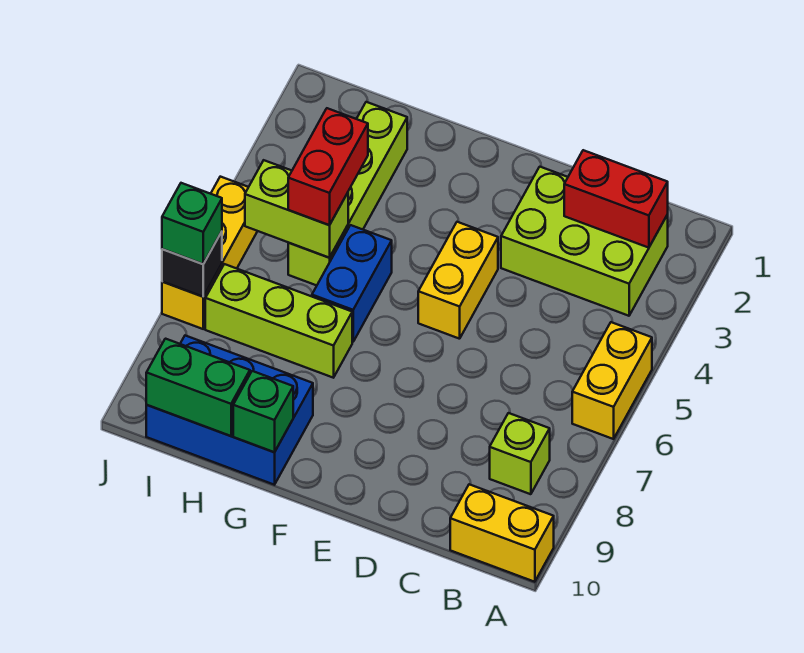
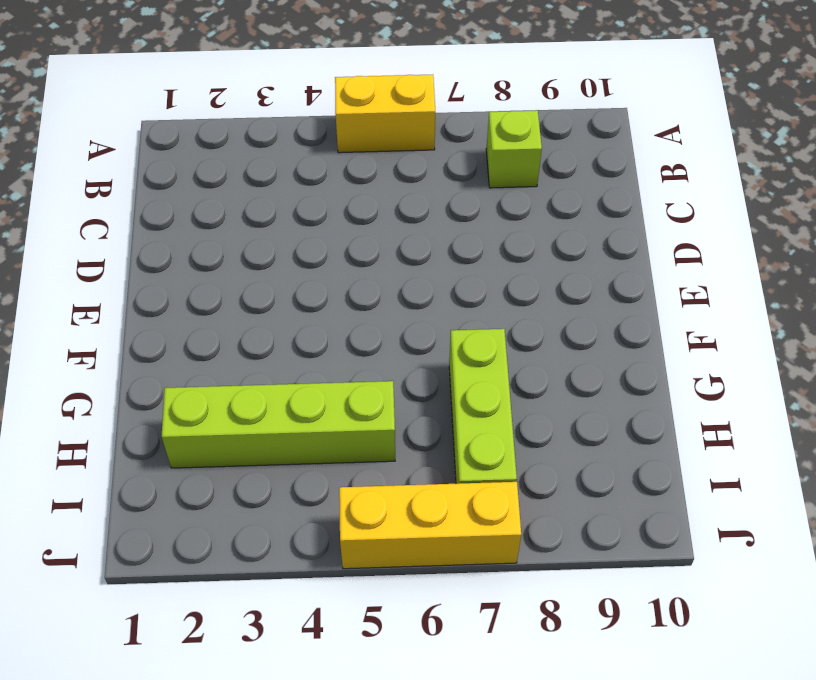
none -> yellow brick A10:B10 level 1
none -> lime brick B2:D3 level 1
none -> yellow brick E4:E5 level 1

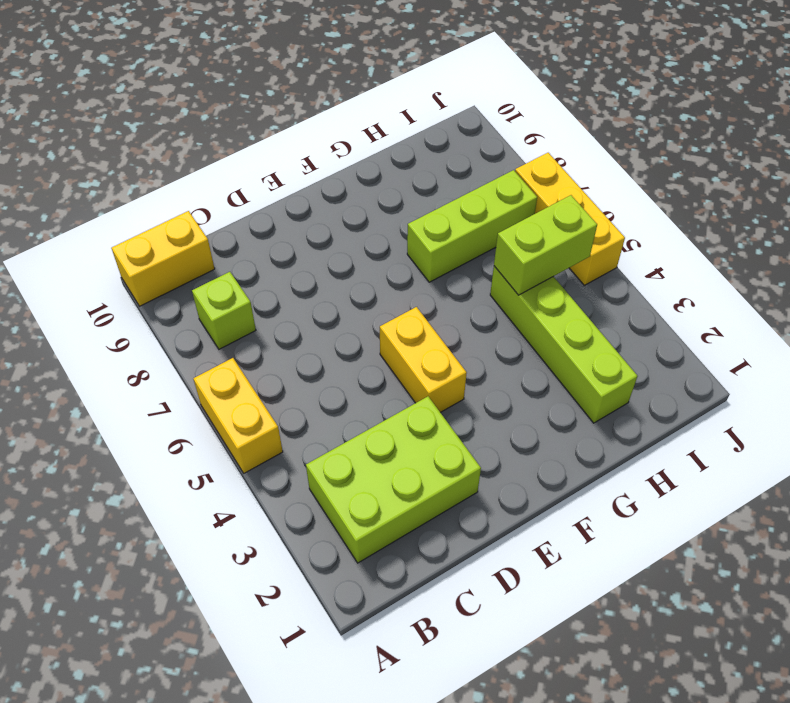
none -> blue brick G5:G6 level 1
none -> blue brick G9:I10 level 1
none -> red brick B2:C2 level 2

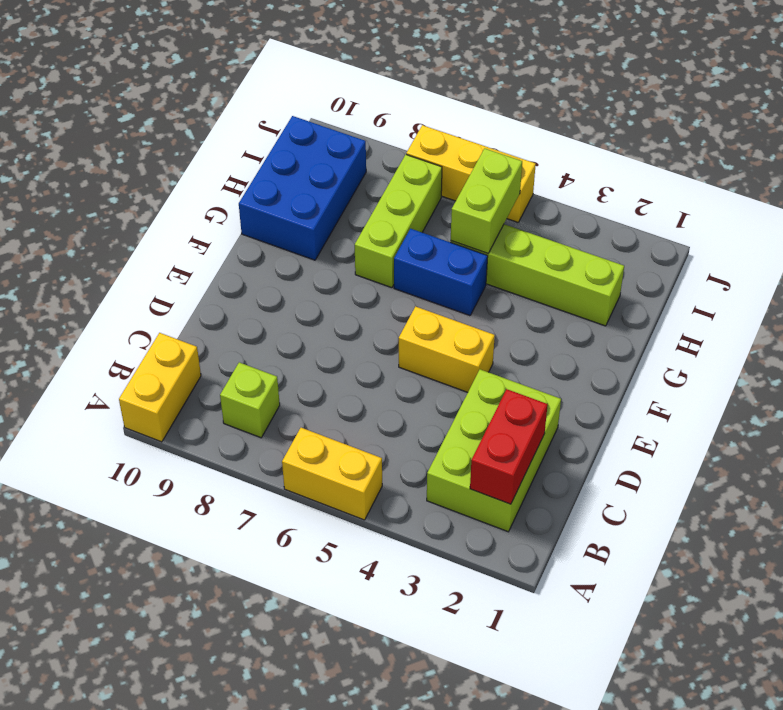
none -> green brick G10 level 2
none -> green brick H10:I10 level 2
none -> black brick J7 level 2

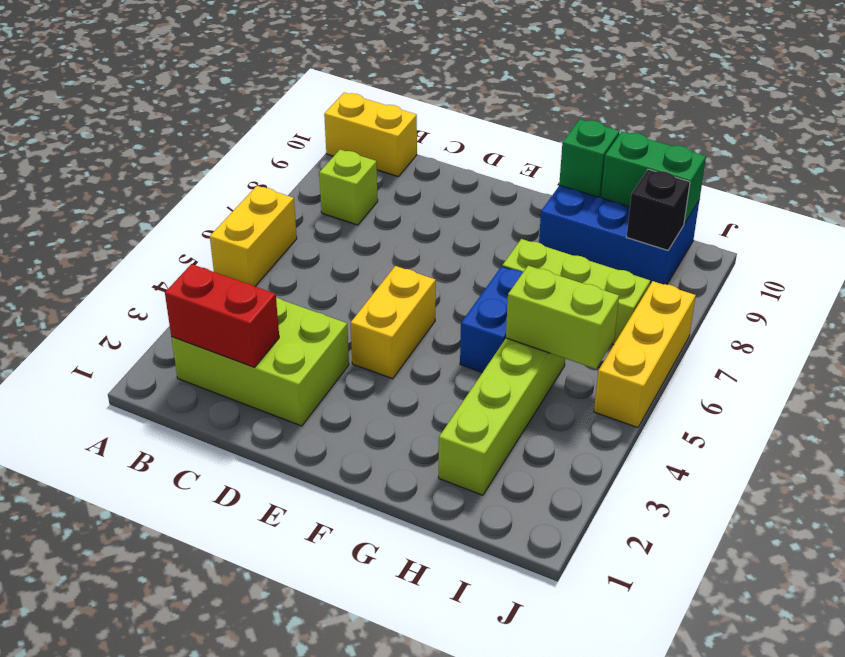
black brick I9 level 2 -> black brick J7 level 2
none -> red brick H4:H5 level 3
none -> green brick J7 level 3

